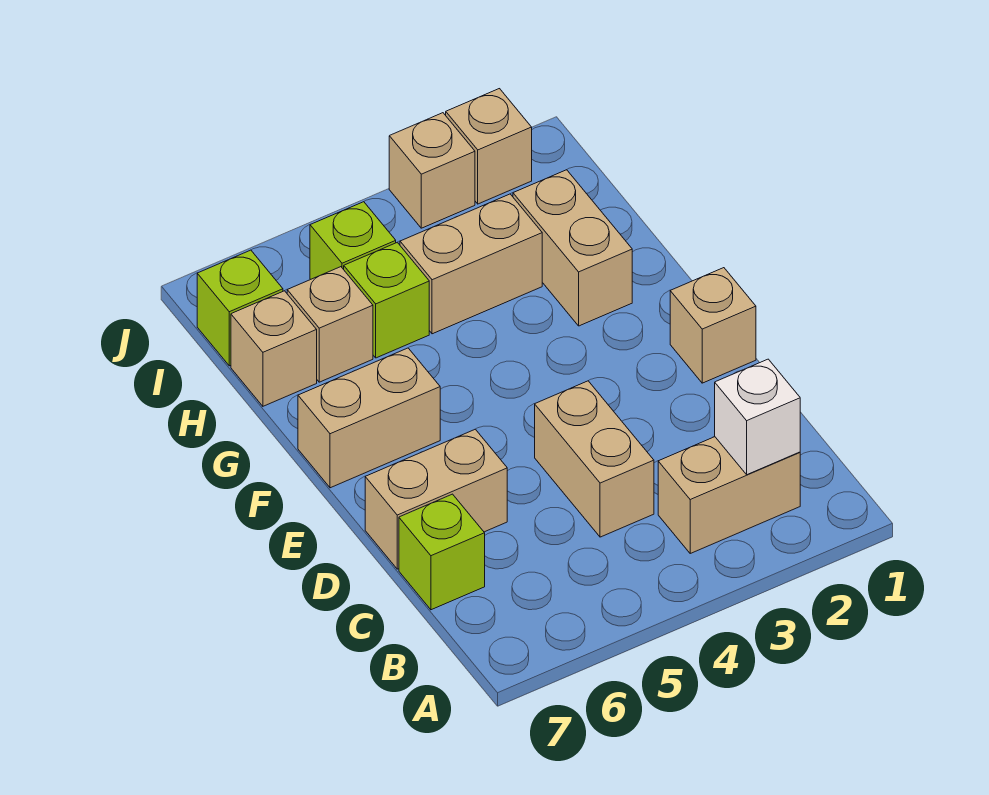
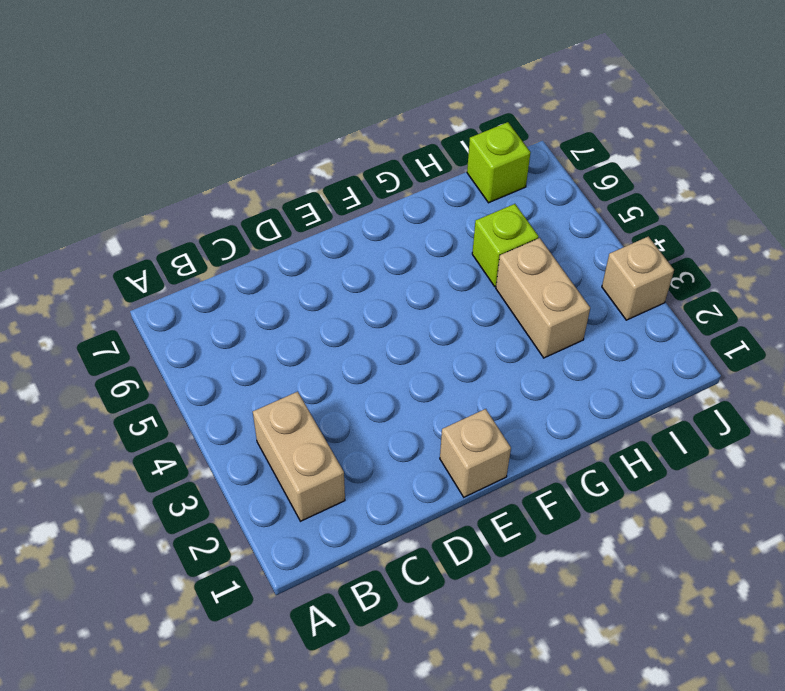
none -> tan brick C4:D4 level 1
none -> lime brick C7 level 1
none -> tan brick D6:D7 level 1

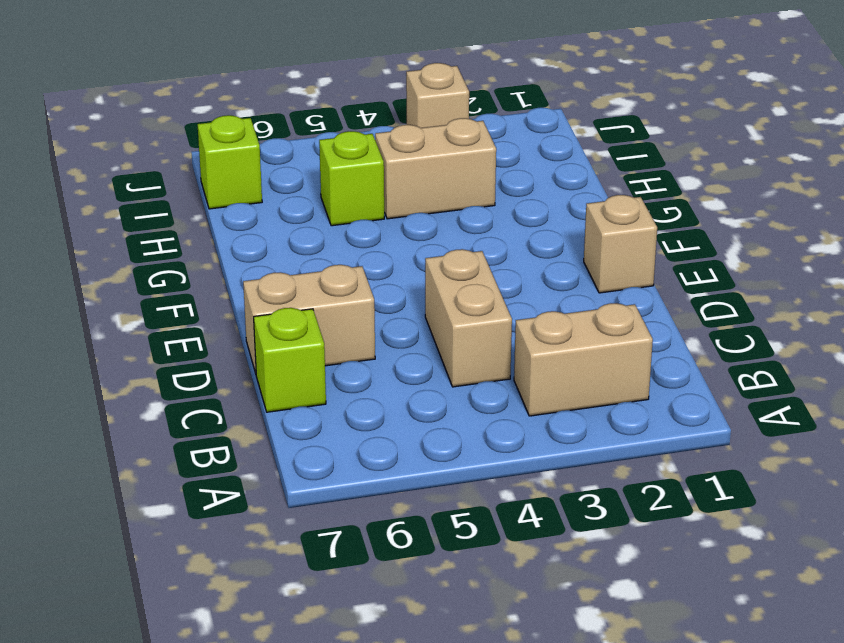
none -> tan brick F6:F7 level 1
none -> tan brick G2:H2 level 1
none -> tan brick H6 level 1

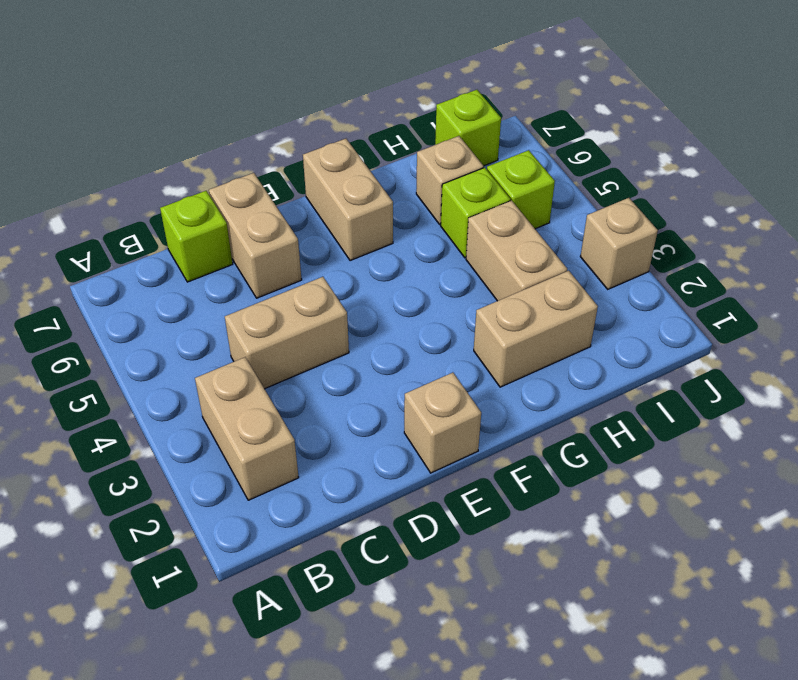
none -> tan brick H7 level 1
none -> tan brick J2 level 1
none -> white brick B2 level 2

